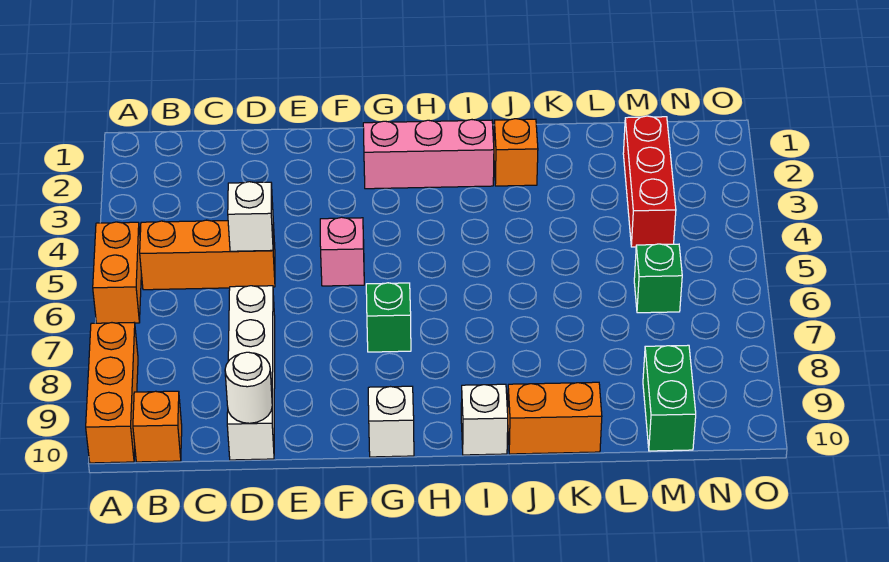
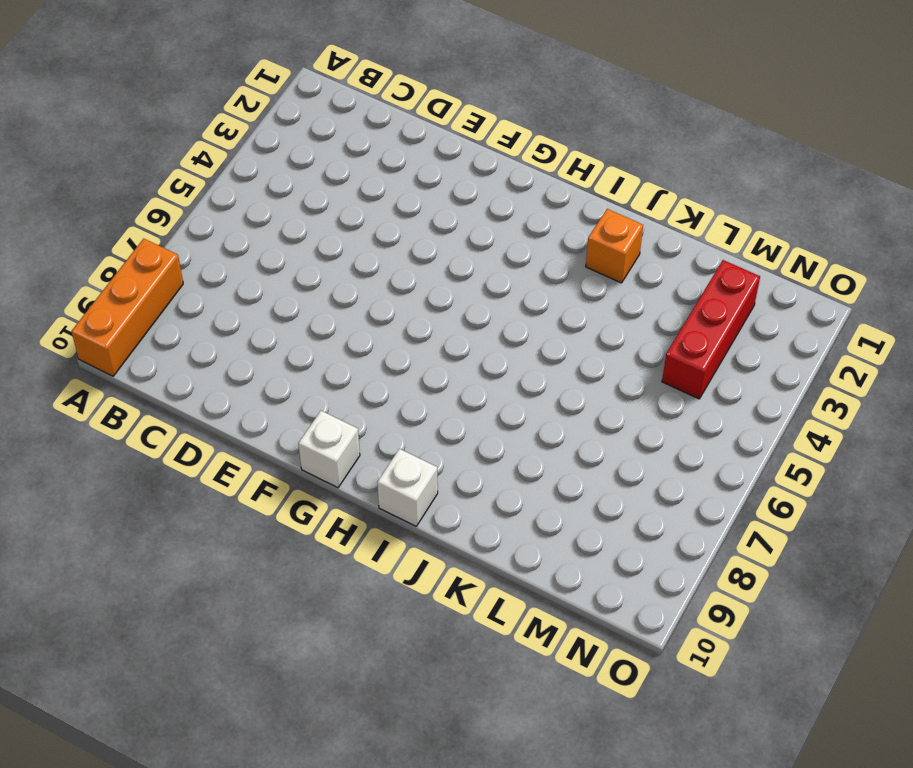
none -> orange brick A5:A6 level 1
none -> orange brick B5:D5 level 1
none -> orange brick B10 level 1

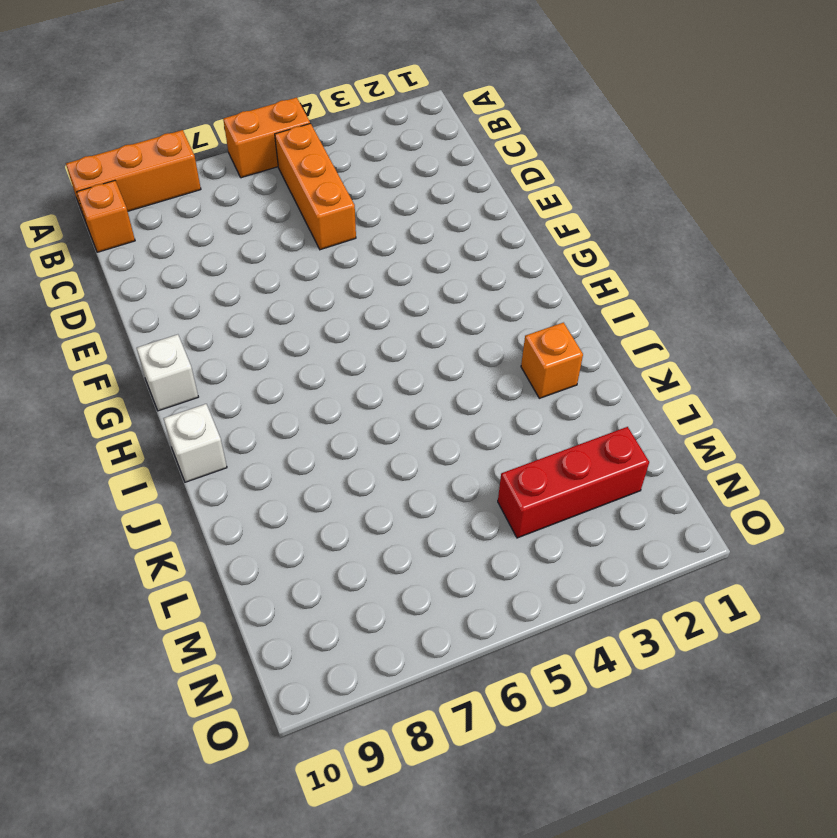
none -> white brick D7:D10 level 1
none -> pink brick F5 level 1
none -> pink brick G2:I2 level 1

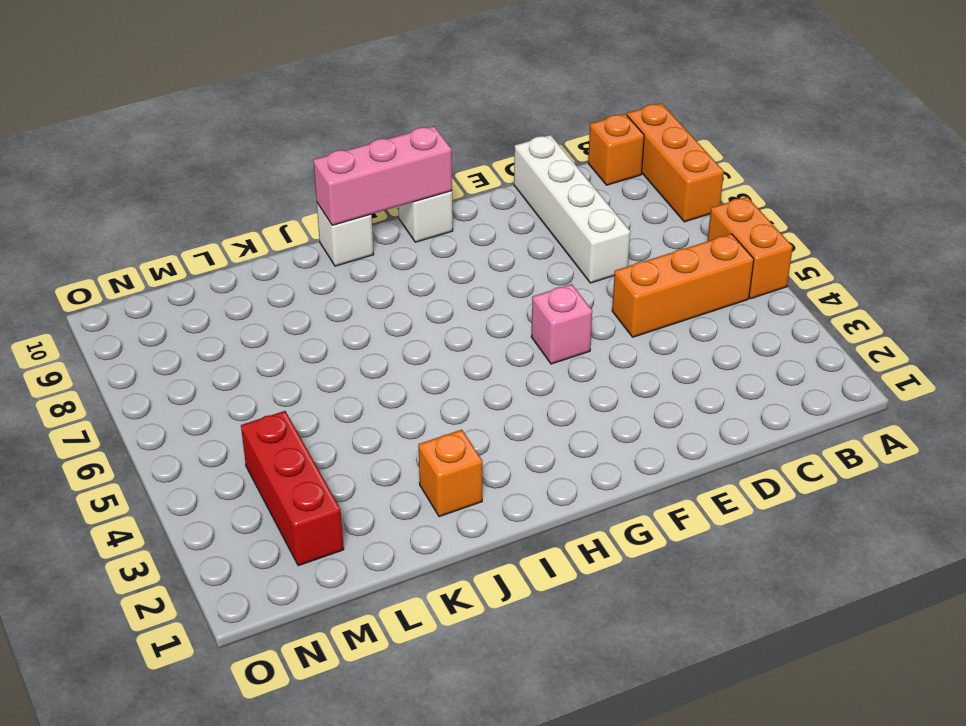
pink brick G10:I10 level 2 -> pink brick G2:I2 level 1
none -> green brick G7 level 1
none -> orange brick J10:K10 level 1
none -> green brick M6 level 1

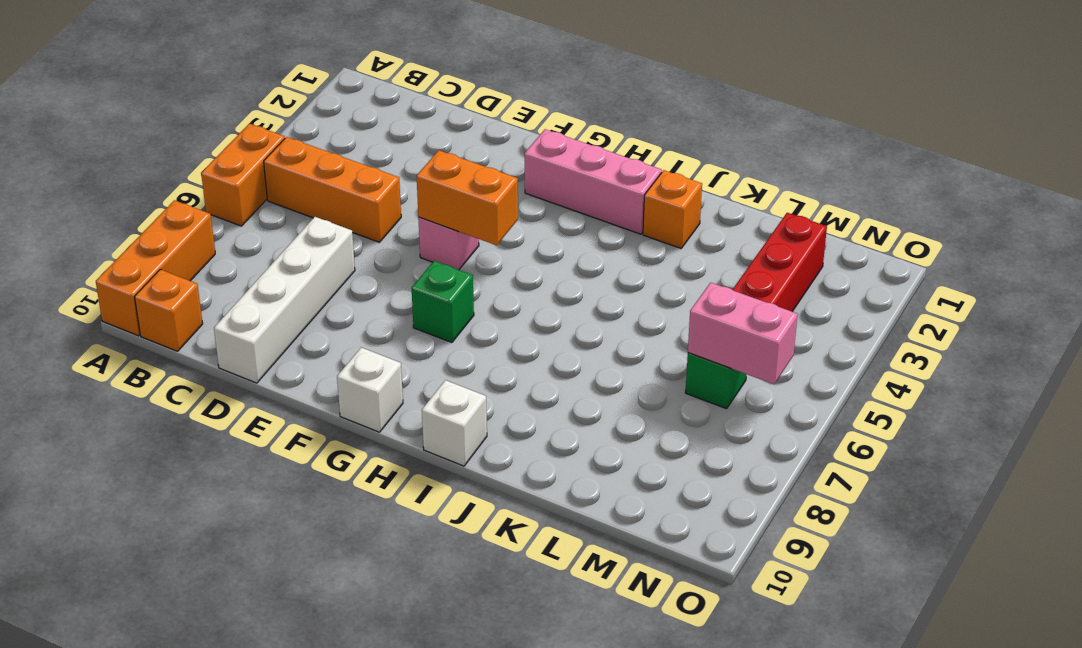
orange brick F5:G5 level 2 -> orange brick J10:K10 level 1
pink brick M6:N6 level 2 -> none
none -> green brick M9:M10 level 1
none -> white brick D5 level 2
none -> white round brick D10 level 2

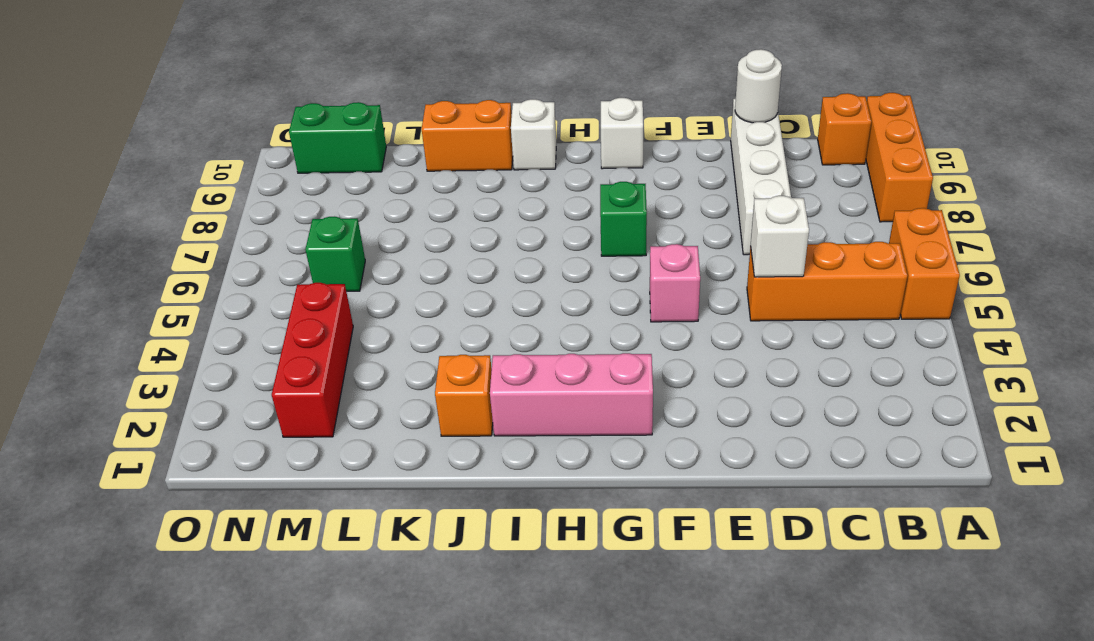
green brick M10:N10 level 1 -> green brick M9:M10 level 1

